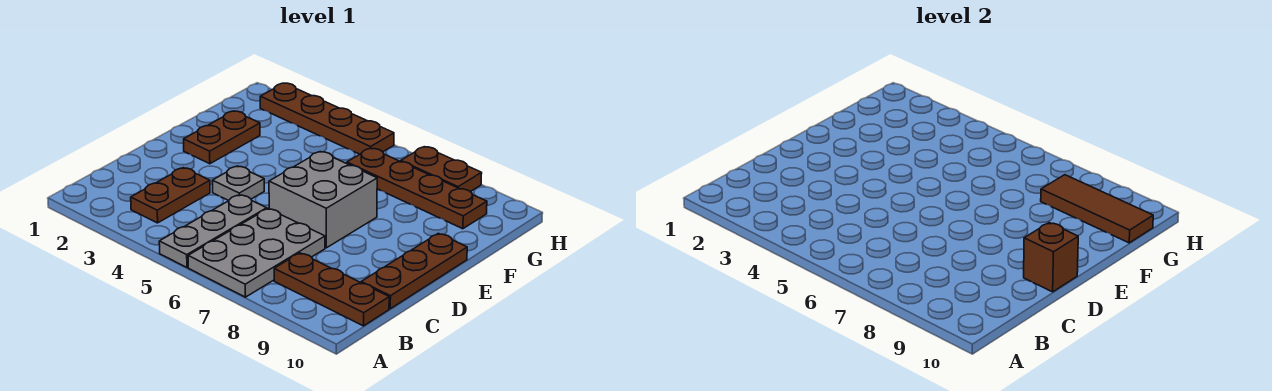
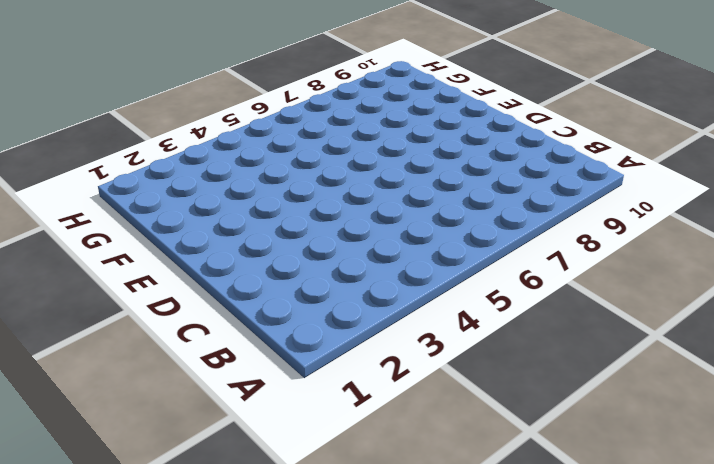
none -> grey plate A5:C5 level 1
none -> grey plate A6:C7 level 1
none -> brown plate B3:C3 level 1

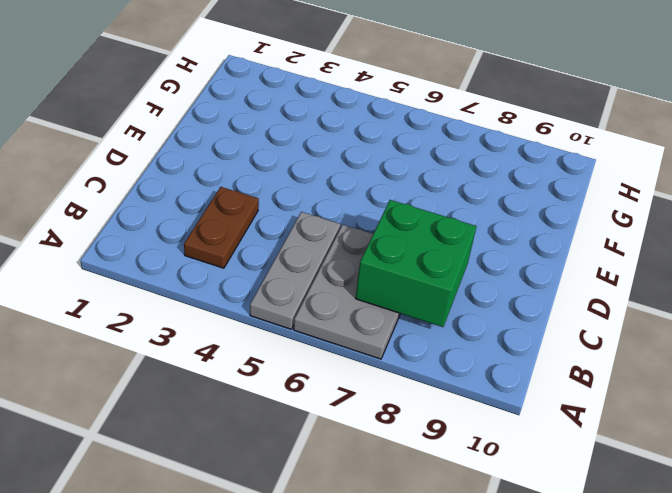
green brick B7:C8 level 2 -> none
none -> brown plate B8:B10 level 1
none -> brown plate C10:E10 level 1
none -> grey plate D4 level 1

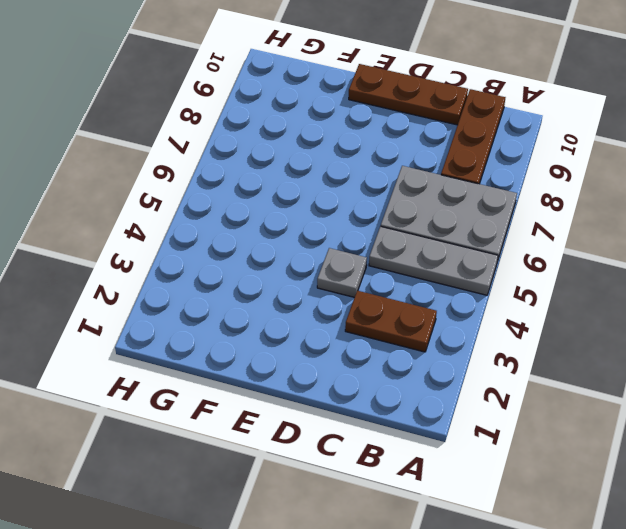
none -> grey brick D6:E7 level 1
none -> brown plate E2:F2 level 1
none -> brown plate G6:G9 level 1

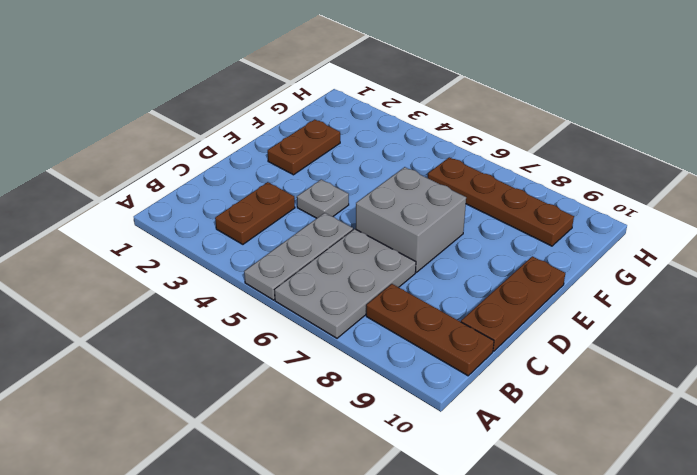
none -> brown plate H2:H5 level 1
none -> brown plate H7:H8 level 1
none -> brown brick D10 level 2

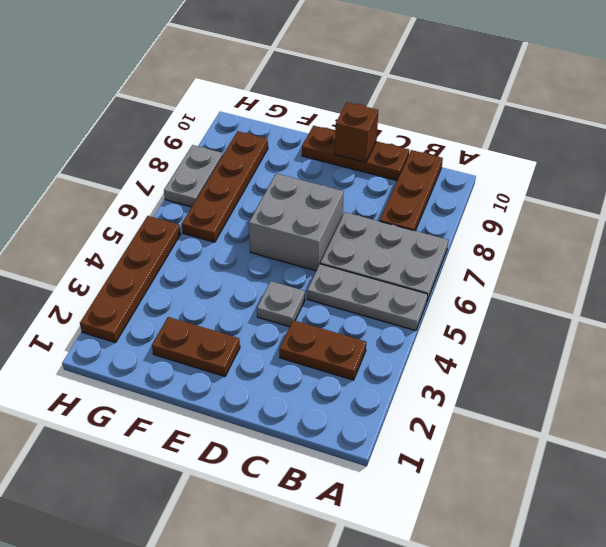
grey plate H7:H8 level 1 -> brown plate H7:H8 level 1
none -> brown tile G8:G10 level 2

